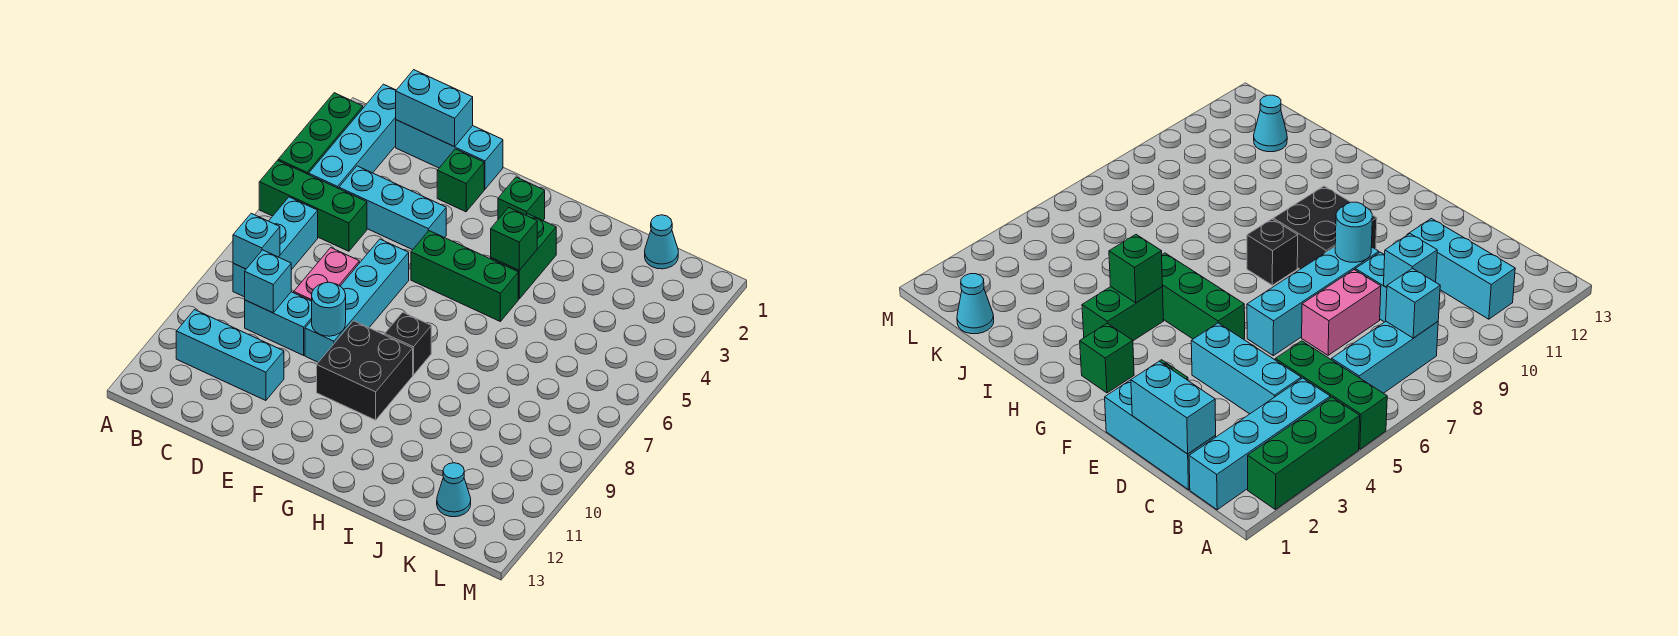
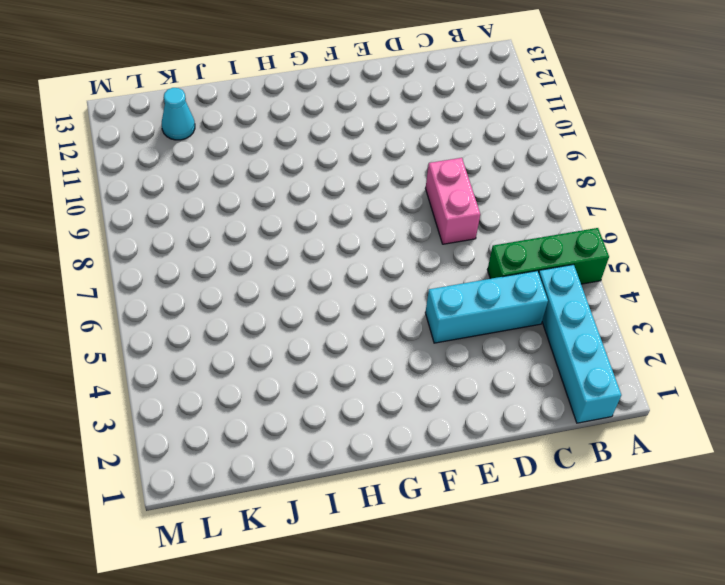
none -> green brick A2:A4 level 1
none -> cyan brick B6:B8 level 1
none -> cyan brick B11:D11 level 1

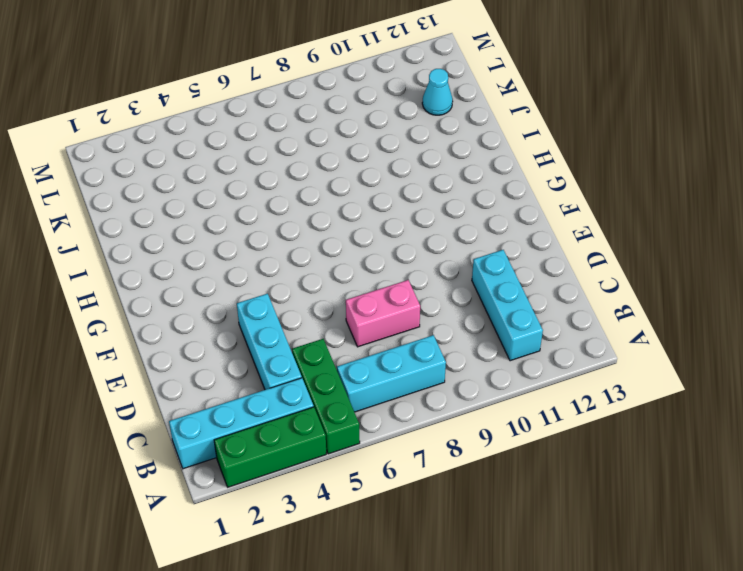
none -> cyan brick C1:E1 level 1
none -> cyan brick C9:D9 level 1
none -> green brick E2 level 1

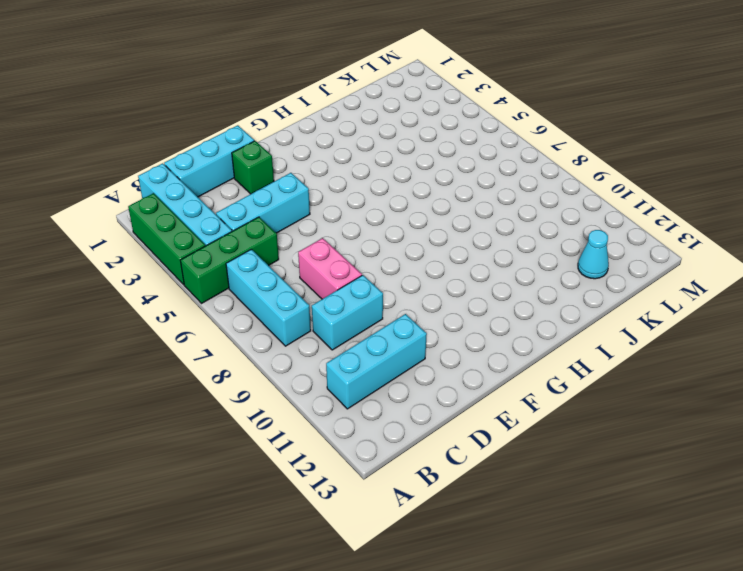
none -> cyan brick E6:E9 level 1
none -> green brick F5:H5 level 1
none -> black brick F9:G10 level 1

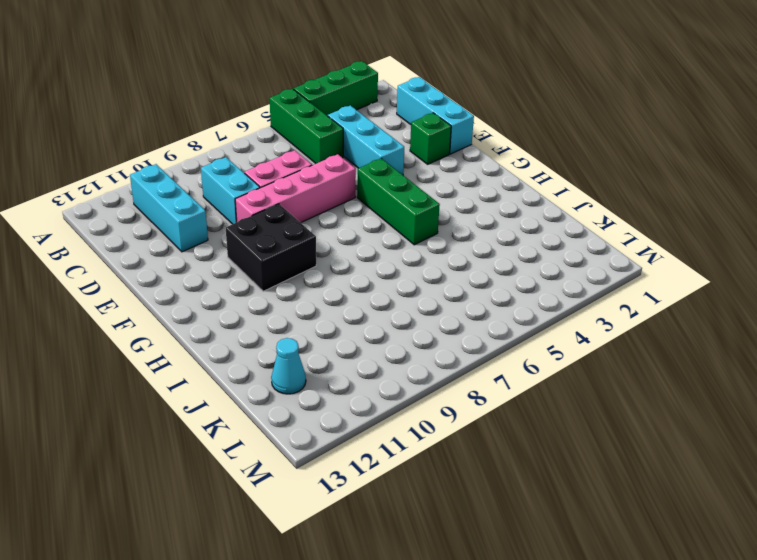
pink brick E6:E9 level 1 -> cyan brick E6:E9 level 1
none -> cyan brick B1:B4 level 1
none -> cyan brick B6:B8 level 1
none -> green brick G2 level 1

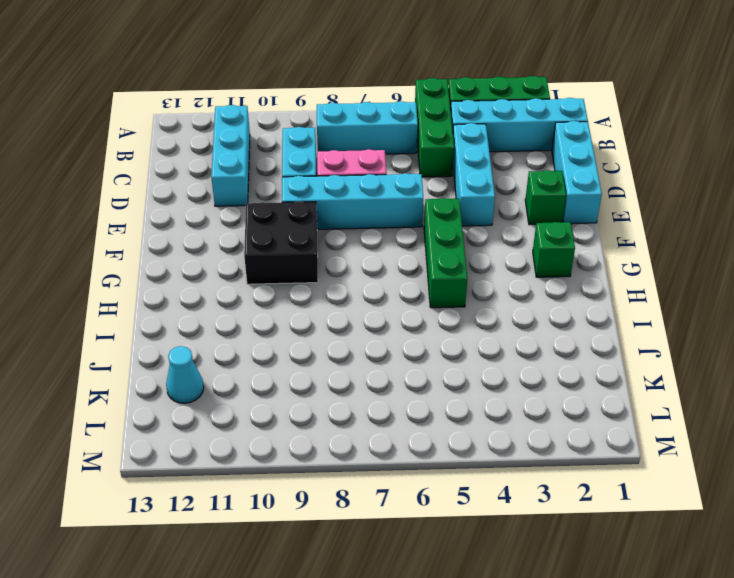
none -> black brick G8 level 1
none -> green brick H3:H4 level 1
none -> cyan cone K1 level 1

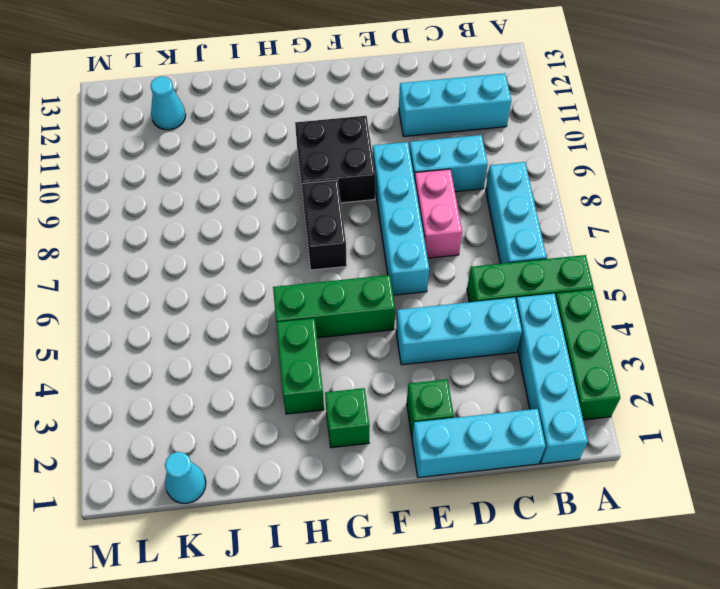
black brick G7:G8 level 1 -> black brick G8 level 1
none -> cyan brick B8 level 2
none -> cyan brick C1:D1 level 2
none -> cyan brick C9 level 2

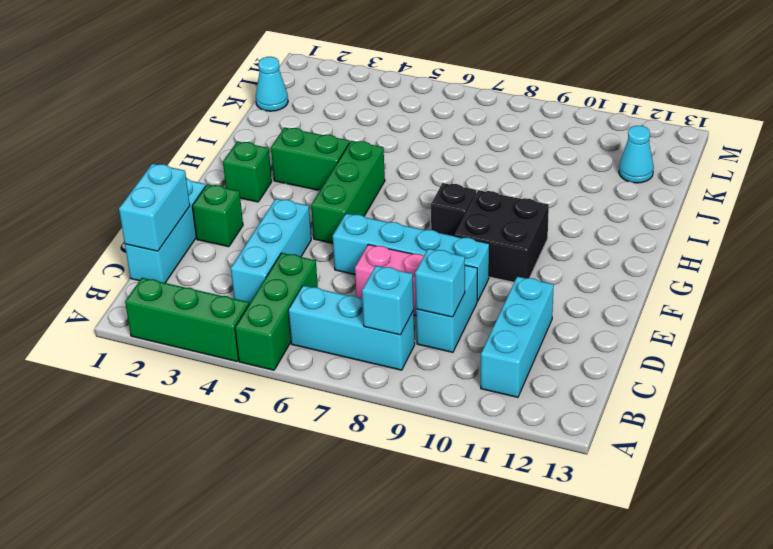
none -> cyan brick B1:B4 level 1
none -> cyan round brick E9 level 2
none -> green brick H4 level 2

